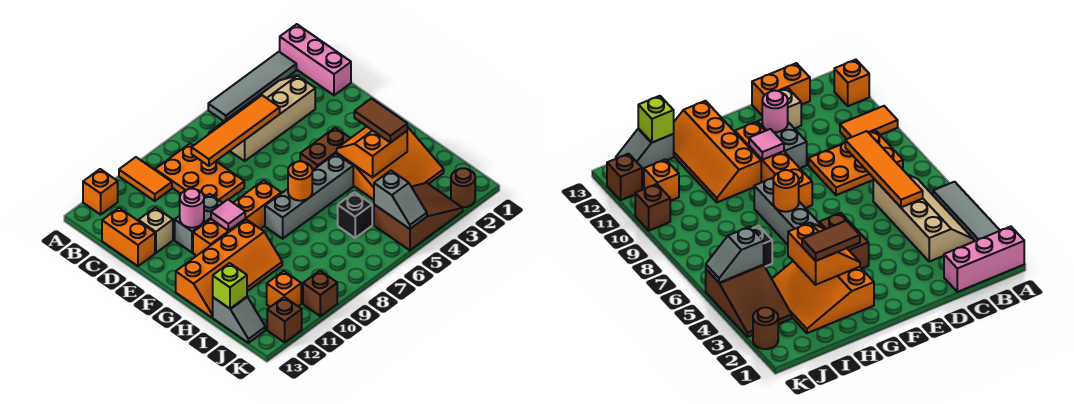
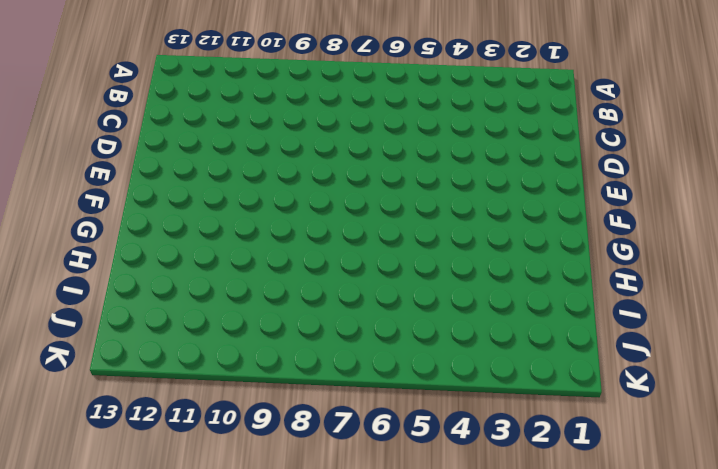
none -> pink brick A1:C1 level 1
none -> grey tile A2:A5 level 1
none -> orange tile A10:B10 level 1

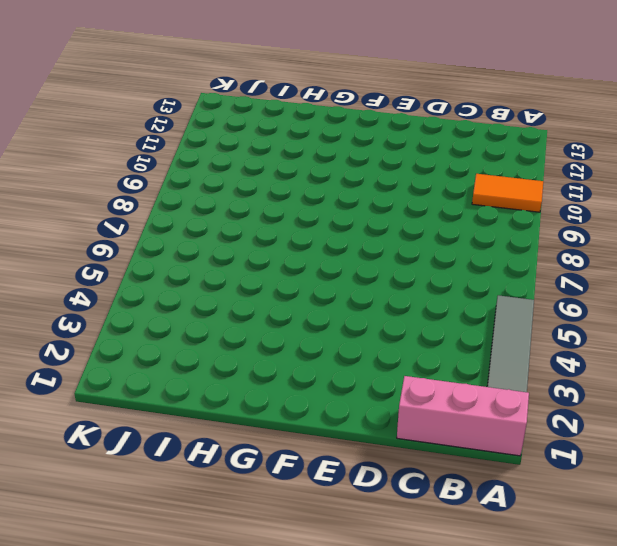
none -> orange brick A12 level 1
none -> tan slope B3:C6 level 1 top C
none -> orange plate B8:D9 level 1

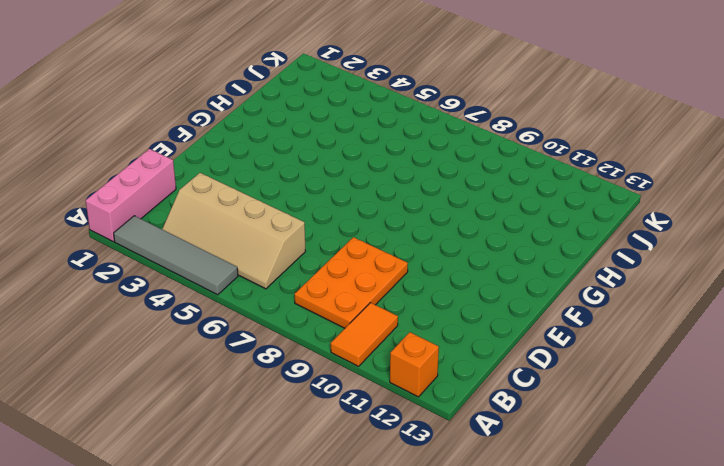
none -> orange brick C13:D13 level 1
none -> tan brick D12 level 1
none -> grey brick E10:E11 level 1

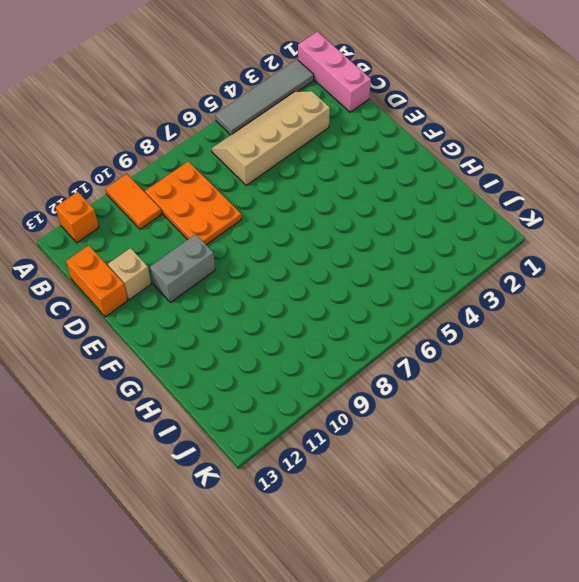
none -> brown brick F4:F5 level 1
none -> orange brick F8:F11 level 1
none -> orange slope G2:I4 level 1 top G

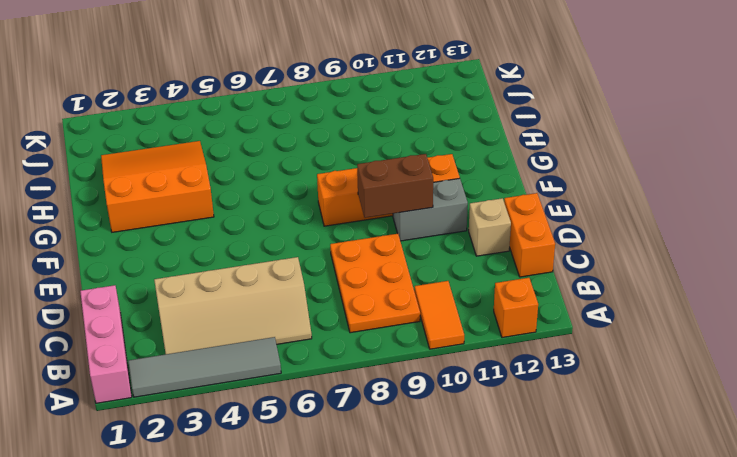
brown brick E9:E10 level 2 -> brown brick F4:F5 level 1
none -> grey brick G5:G8 level 1
none -> orange slope G10:H13 level 1 top G
none -> black brick I6 level 1

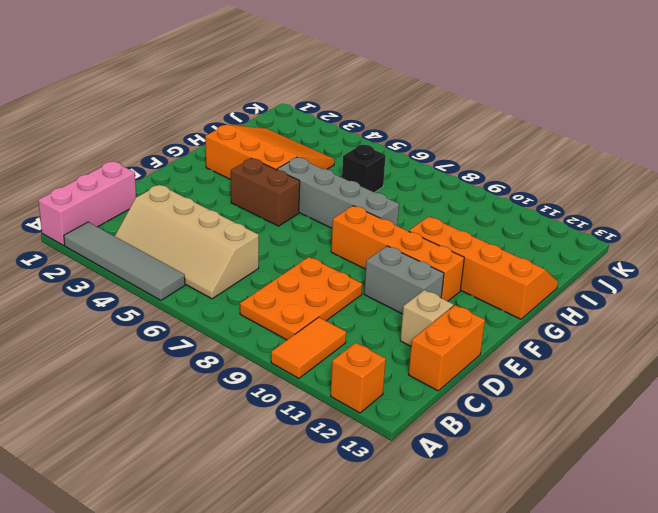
none -> grey slope I13:J13 level 1 top I
none -> brown slope J3:K5 level 1 top 5
none -> orange brick J11 level 1

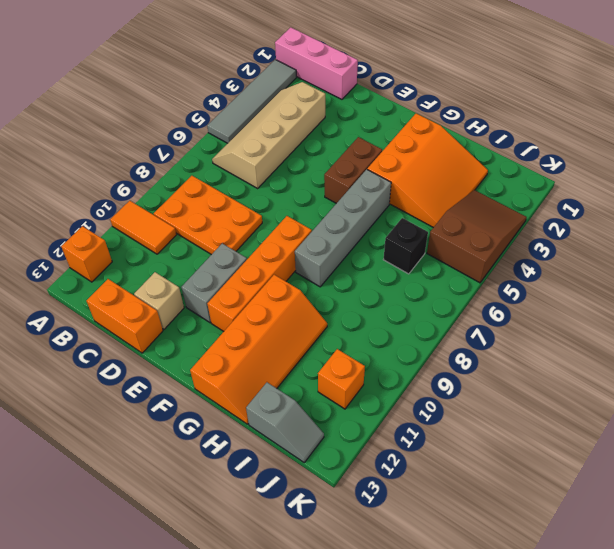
none -> brown round brick K2 level 1
none -> brown brick K10 level 1
none -> brown brick K12 level 1

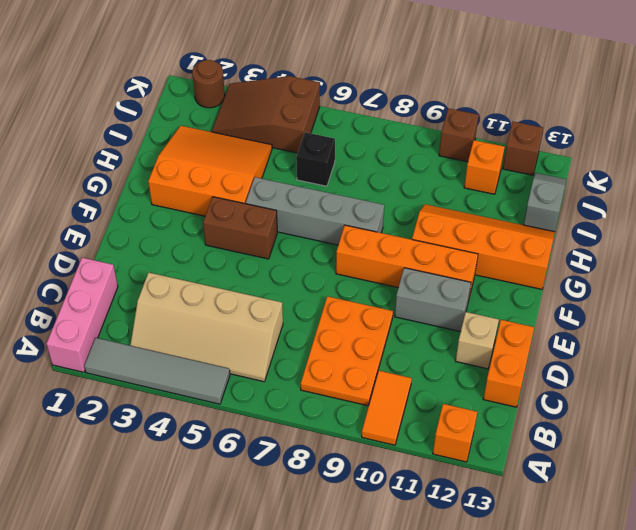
none -> orange tile C5:C8 level 2
none -> pink round brick E11 level 2
none -> pink tile F10 level 2

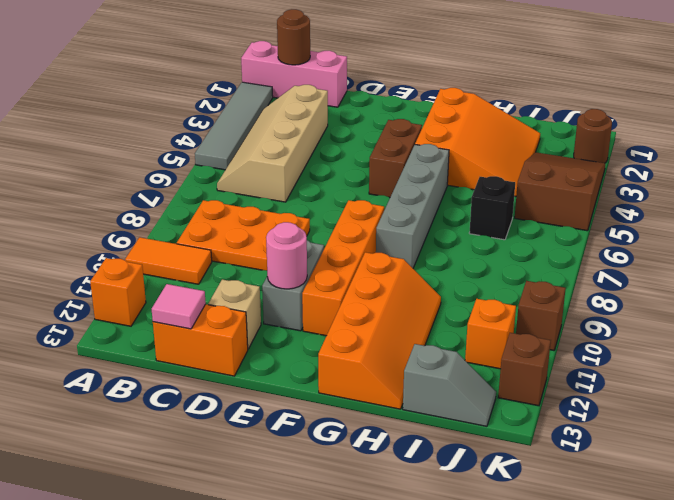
brown round brick B1 level 2 -> none
pink tile C13 level 2 -> pink tile F10 level 2
none -> orange tile C5:C8 level 2
none -> orange slope G3:H4 level 2 top H
none -> orange round brick G7 level 2

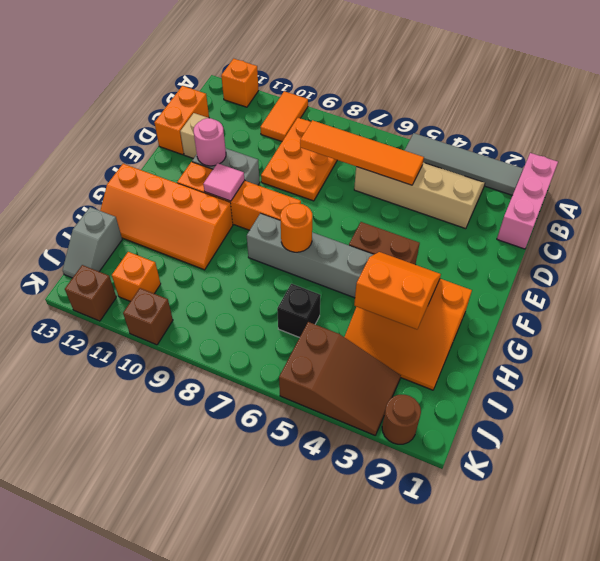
none -> lime brick I13 level 2
none -> grey slope J5:K5 level 2 top J
none -> brown tile G3:H3 level 3

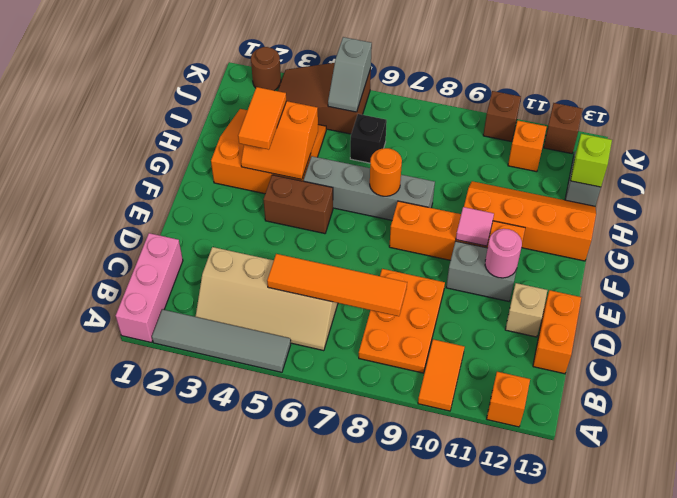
orange tile G3:H3 level 3 -> brown tile G3:H3 level 3
grey slope J5:K5 level 2 top K -> grey slope J5:K5 level 2 top J

